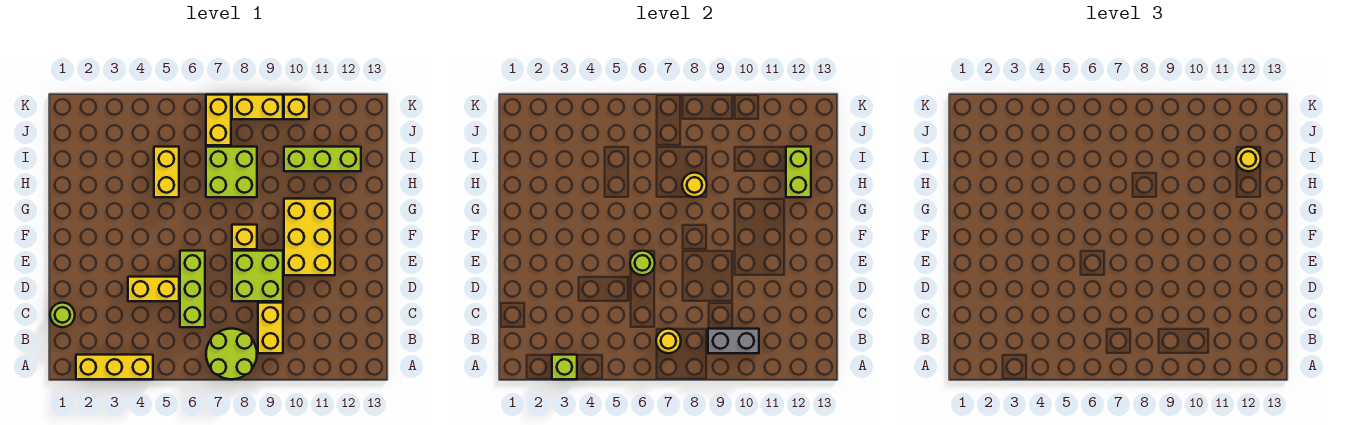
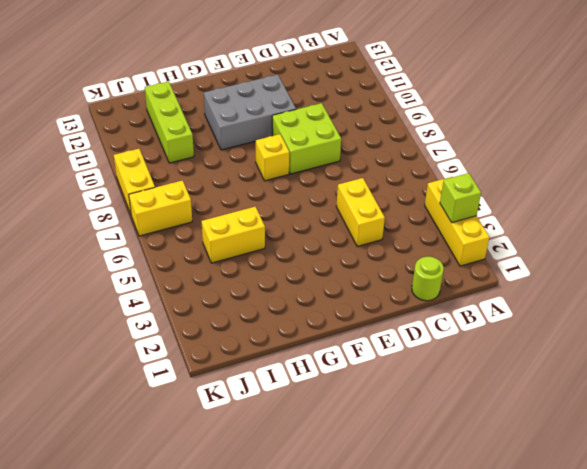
grey brick E10:G11 level 1 -> yellow brick E10:G11 level 1
none -> lime round brick A7:B8 level 1
none -> yellow brick B9:C9 level 1
none -> lime brick C6:E6 level 1

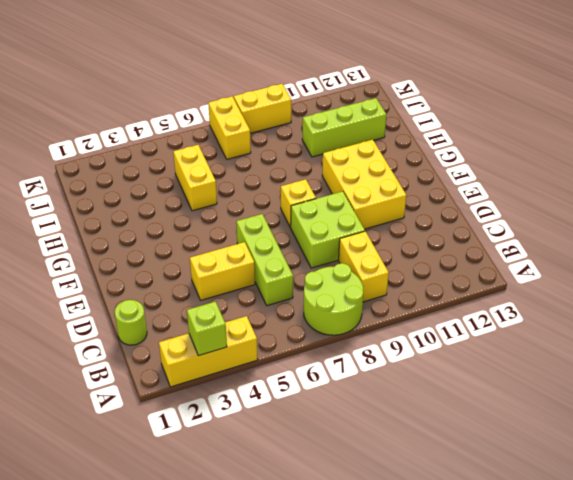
none -> lime brick H7:I8 level 1
none -> yellow brick K10 level 1
none -> yellow round brick B7 level 2

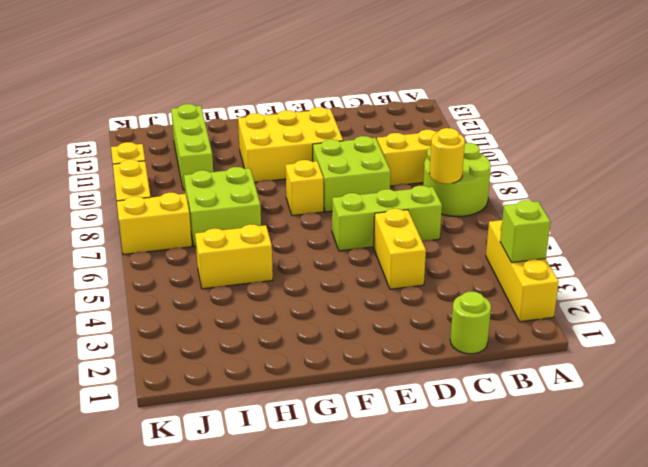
none -> grey brick B9:B10 level 2
none -> lime round brick E6 level 2
none -> yellow round brick H8 level 2

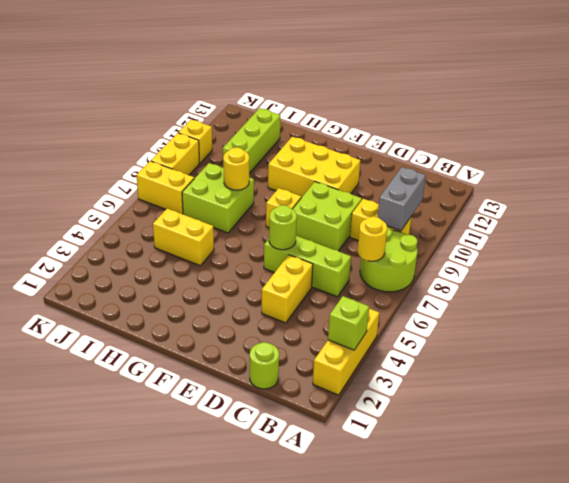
none -> lime brick H12:I12 level 2
none -> yellow round brick I12 level 3

